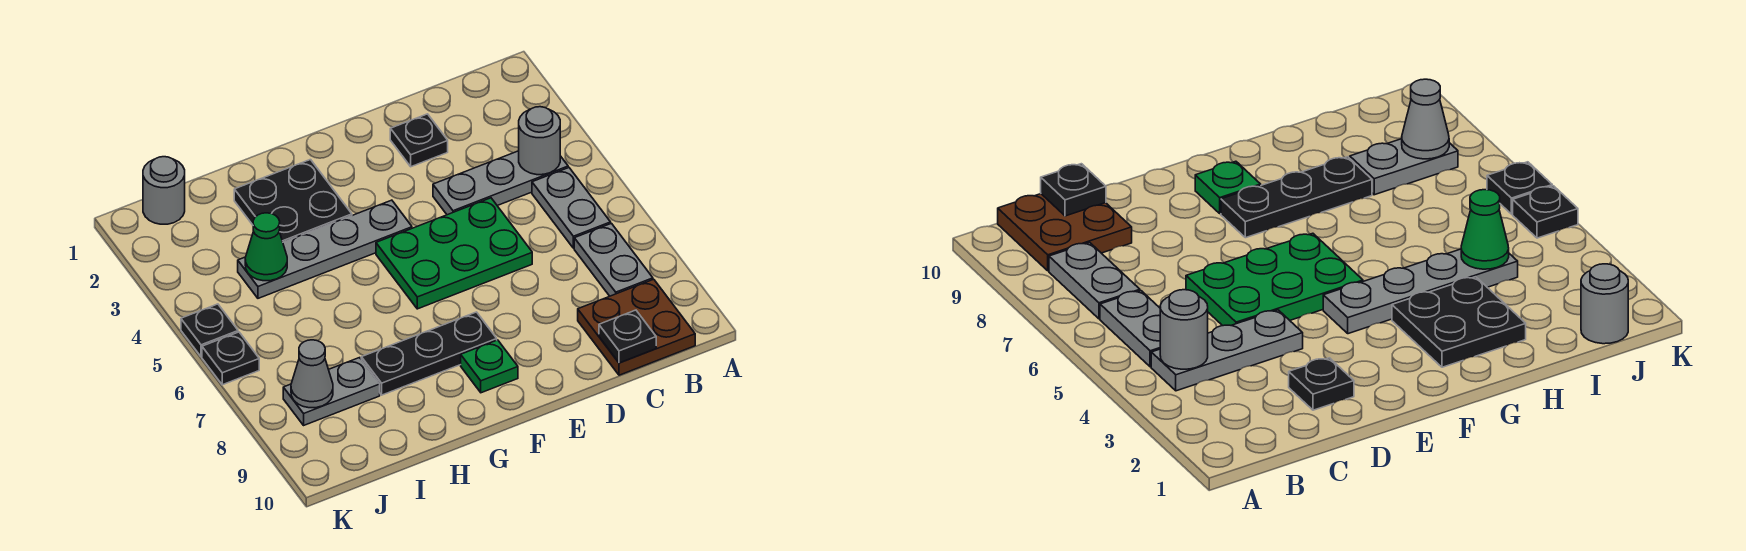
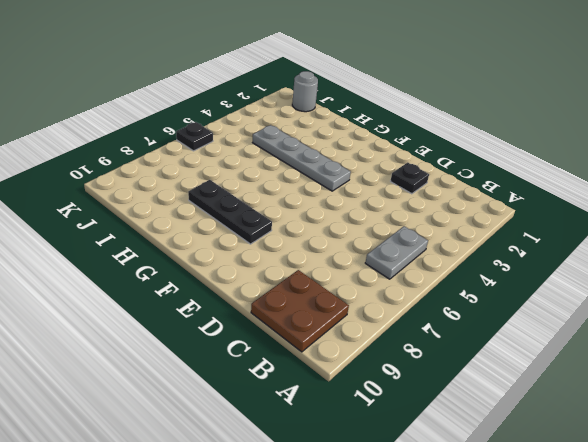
none -> grey plate B4:D4 level 1
none -> grey plate B7:B8 level 1
none -> green plate D5:F6 level 1

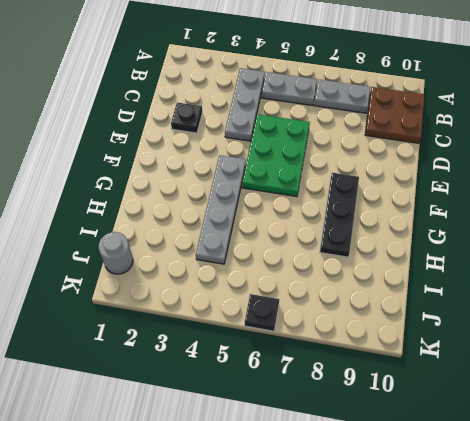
none -> green plate F9 level 1
none -> black plate G2:H3 level 1
none -> grey plate I8:J8 level 1

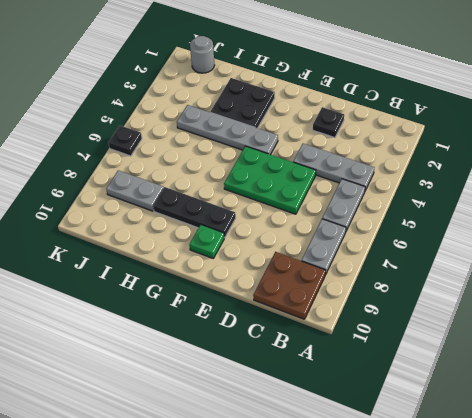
none -> black plate K5 level 1
none -> grey round brick B4 level 2
none -> black plate C10 level 2

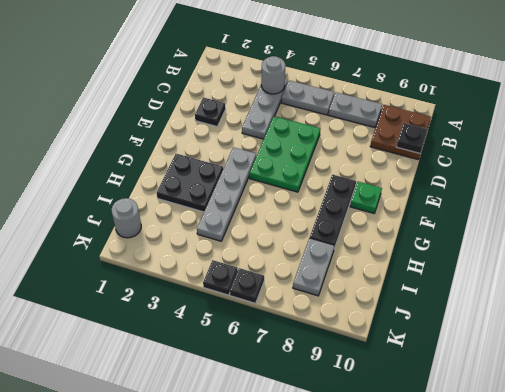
none -> green cone I4 level 2
none -> grey cone J8 level 2

